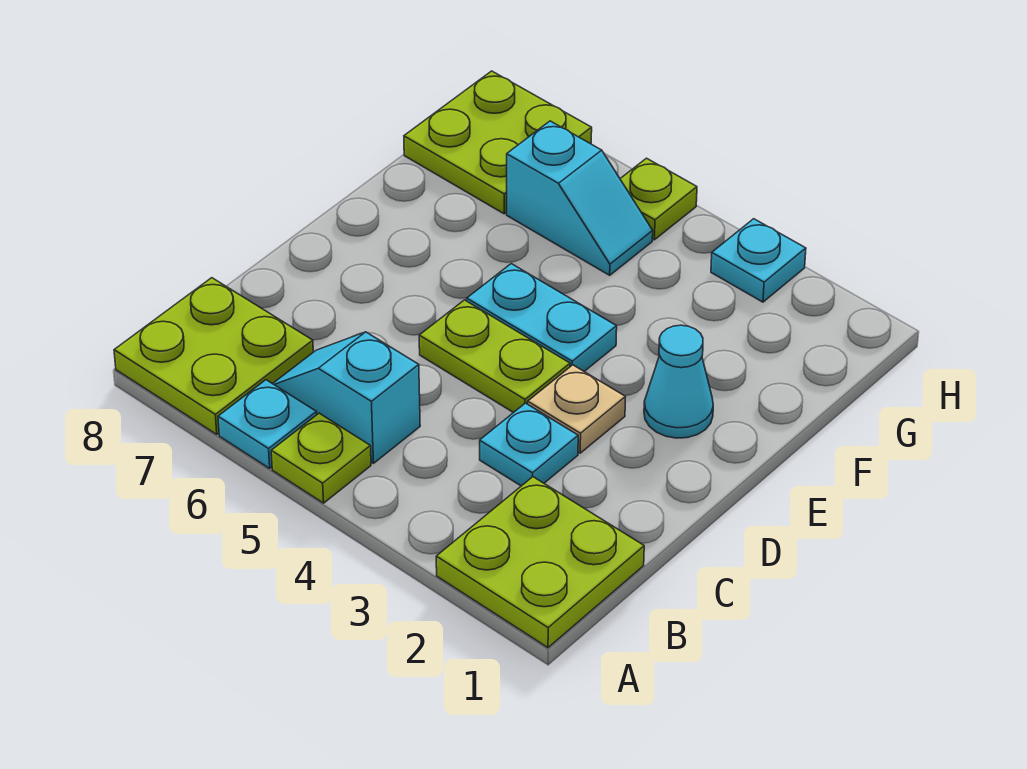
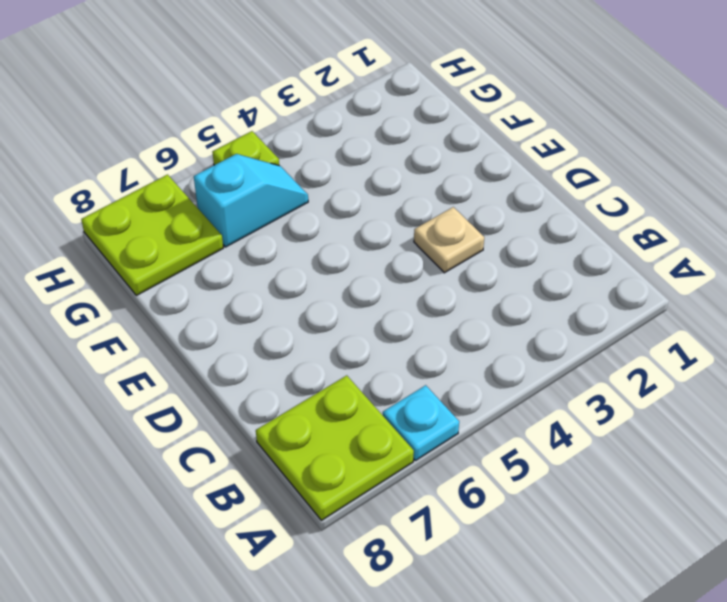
none -> lime plate A1:B2 level 1
none -> lime plate A5 level 1
none -> cyan slope B5:B6 level 1 top 5

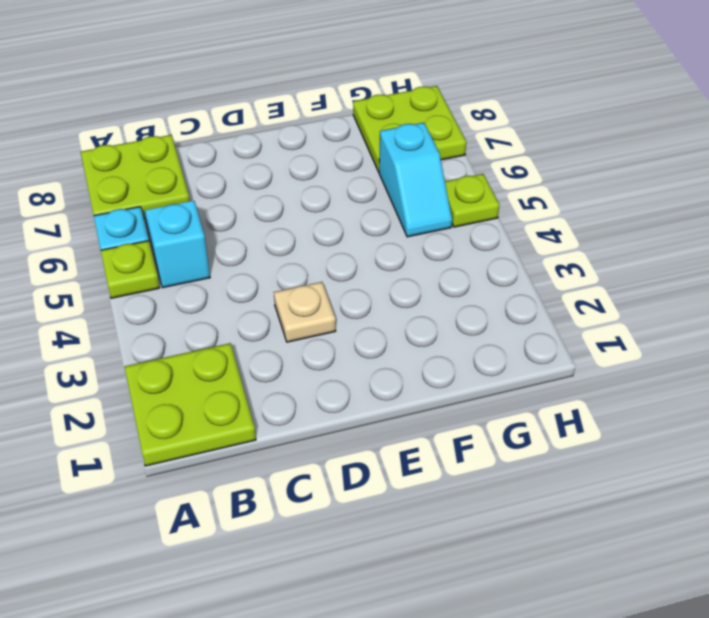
none -> cyan plate C3 level 1
none -> lime plate D4:D5 level 1
none -> cyan cone E2 level 1

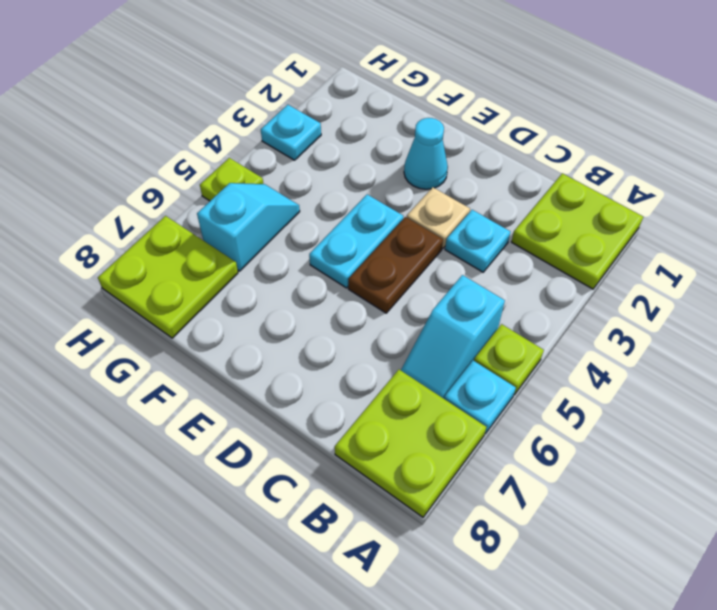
brown plate D4:D5 level 1 -> lime plate D4:D5 level 1

